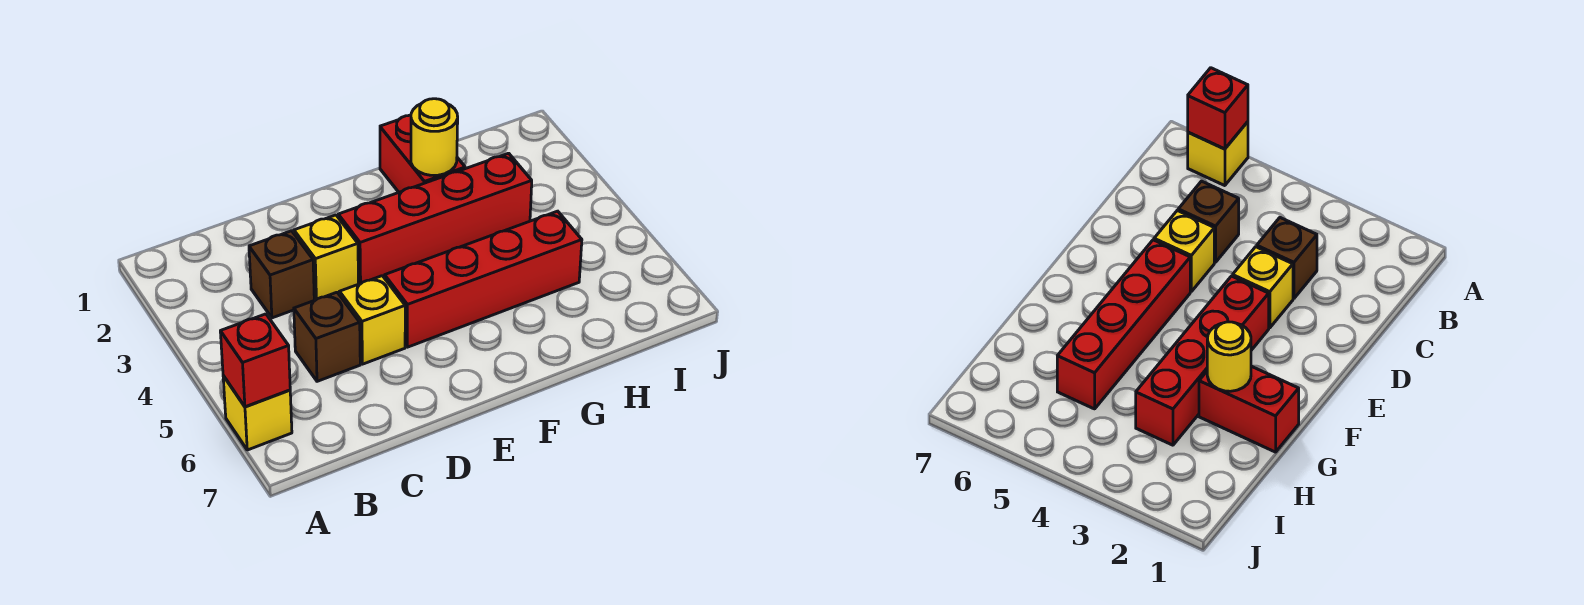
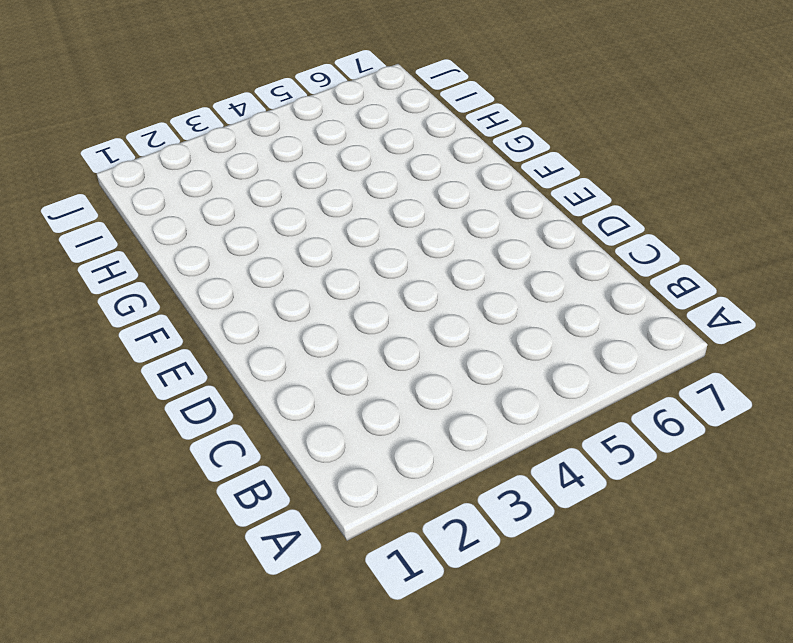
none -> yellow brick A6 level 1
none -> brown brick C3 level 1

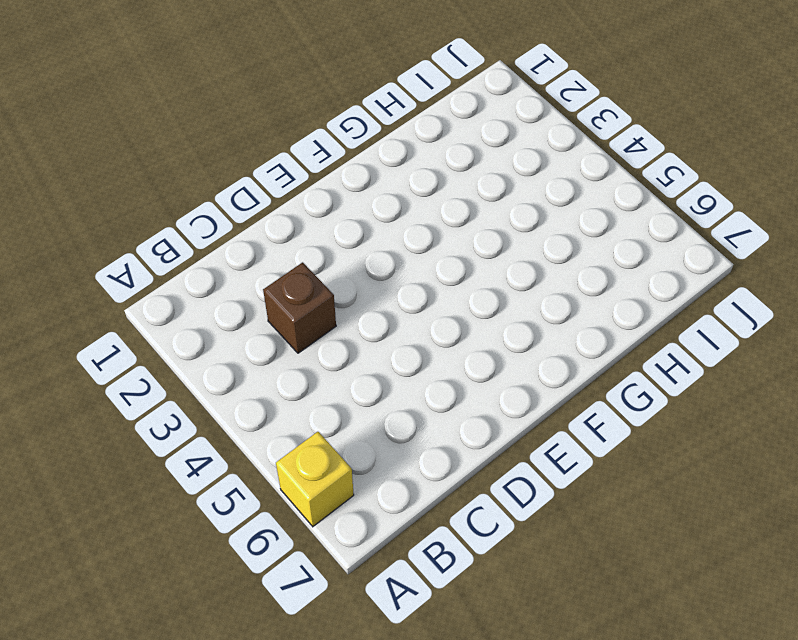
none -> brown brick C5 level 1
none -> yellow brick D3 level 1

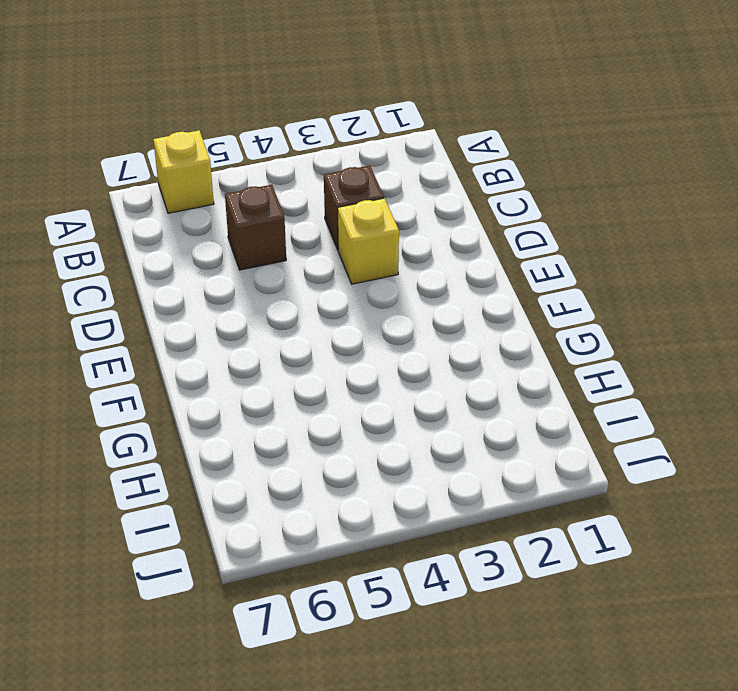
none -> yellow brick D5 level 1
none -> red brick E3:H3 level 1

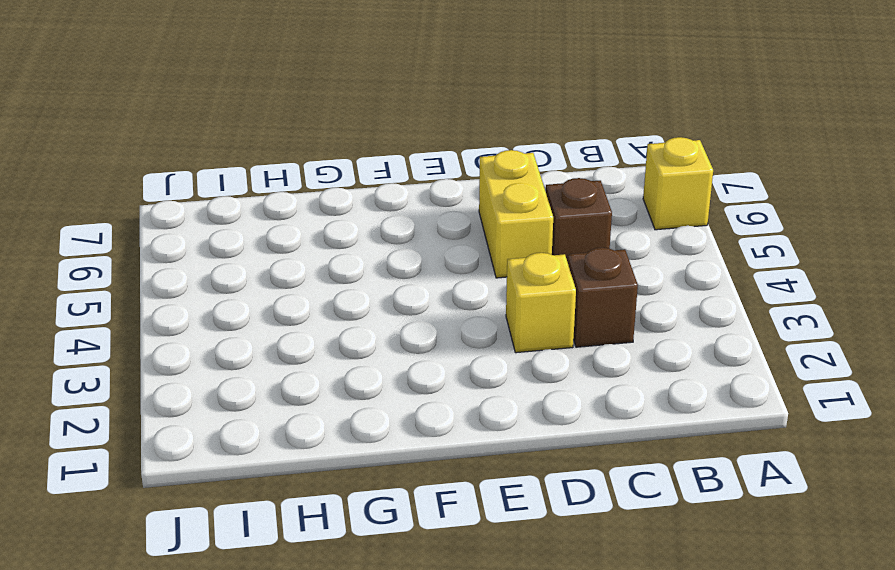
yellow brick D5:D6 level 1 -> yellow brick D5 level 1
none -> red brick E3:H3 level 1
none -> red brick E5:H5 level 1

